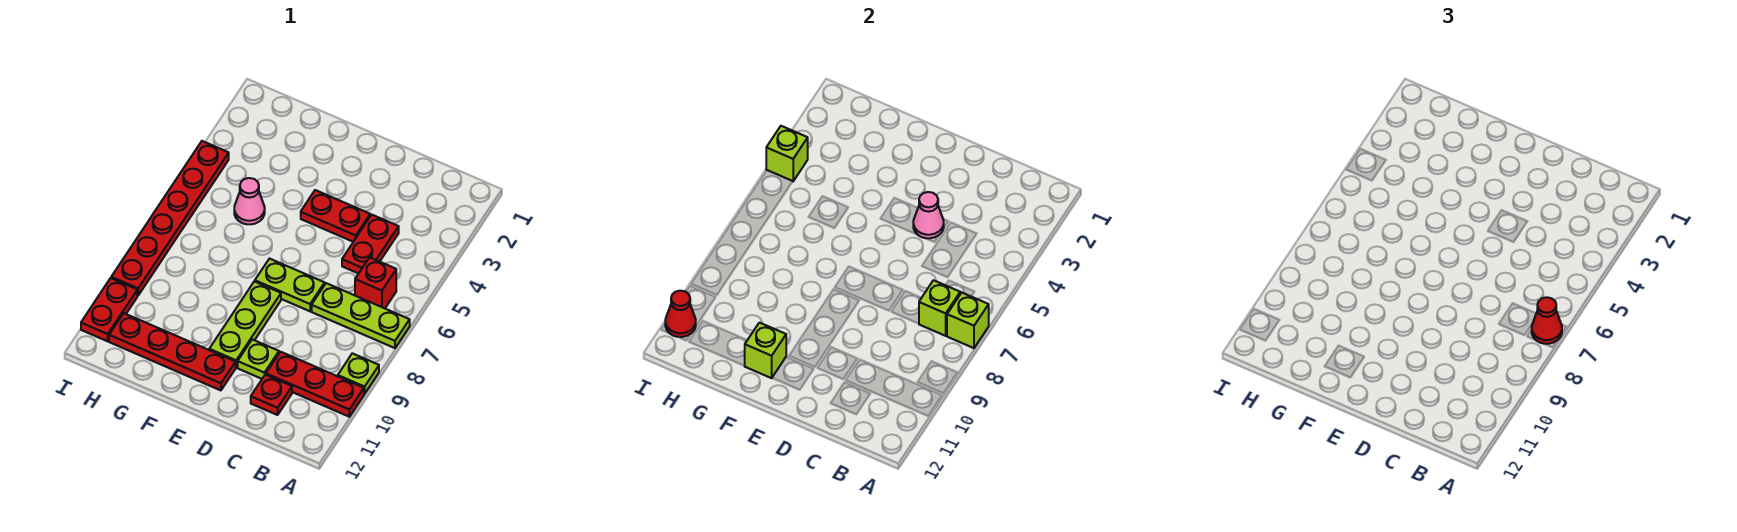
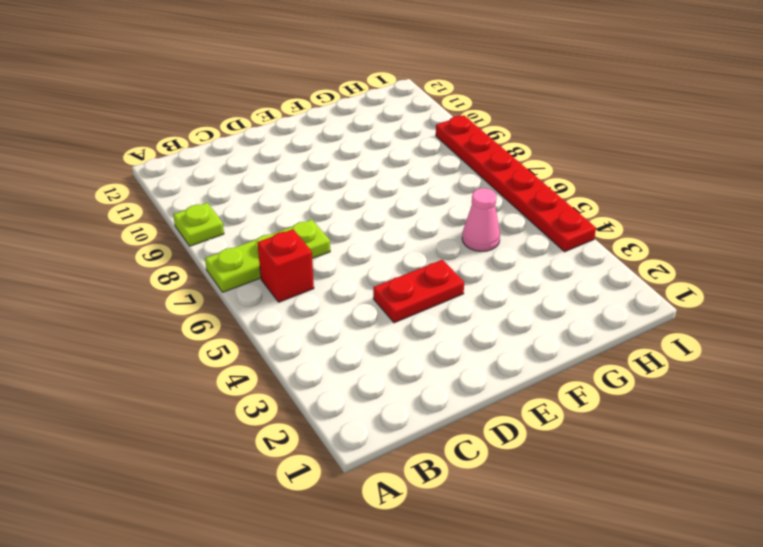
none -> red plate A10:C10 level 1
none -> red plate C4:C5 level 1
none -> red plate C11 level 1

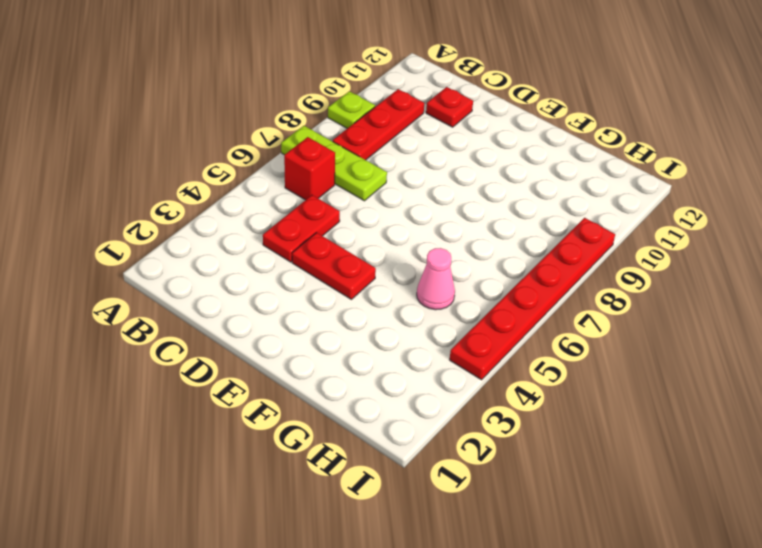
red plate B8:B10 level 1 -> red plate A10:C10 level 1
none -> lime plate D7:E7 level 1
none -> lime plate D10 level 1
none -> lime plate E8:E10 level 1

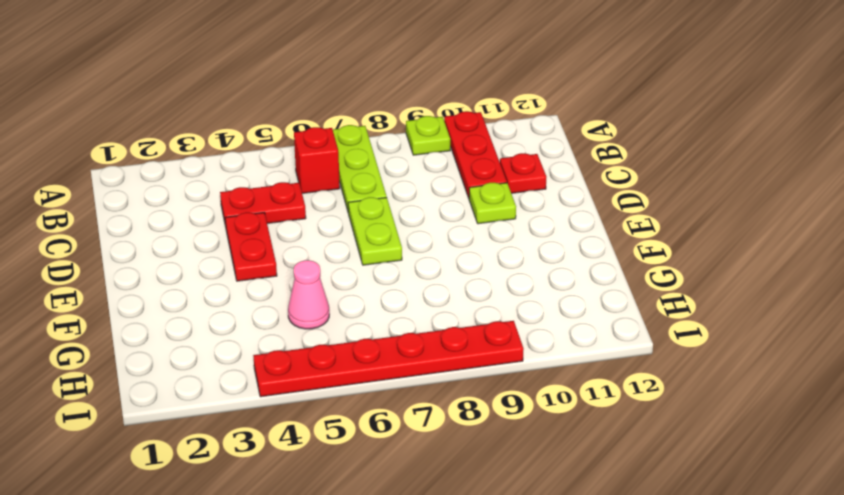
none -> lime plate E8:E10 level 1
none -> red plate E11:H11 level 1
none -> red plate I10:I11 level 1

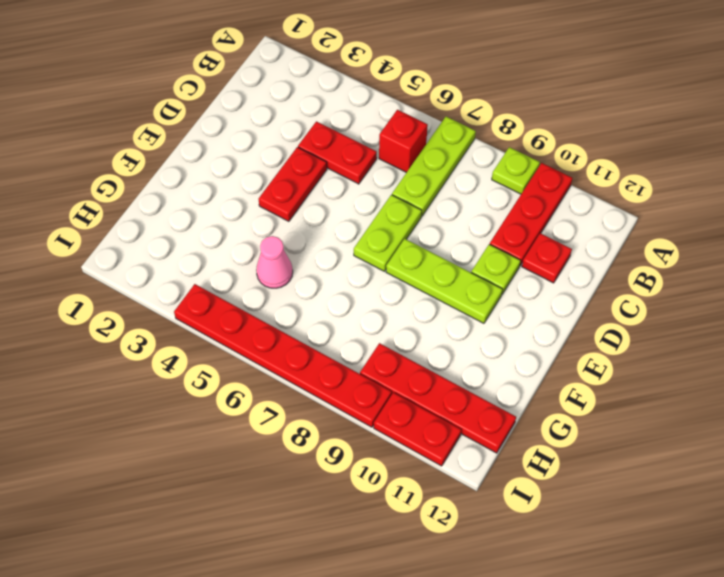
red plate H9:H12 level 1 -> red plate E11:H11 level 1
none -> lime brick A7 level 2
none -> lime brick B7 level 2
none -> pink cone D4 level 2

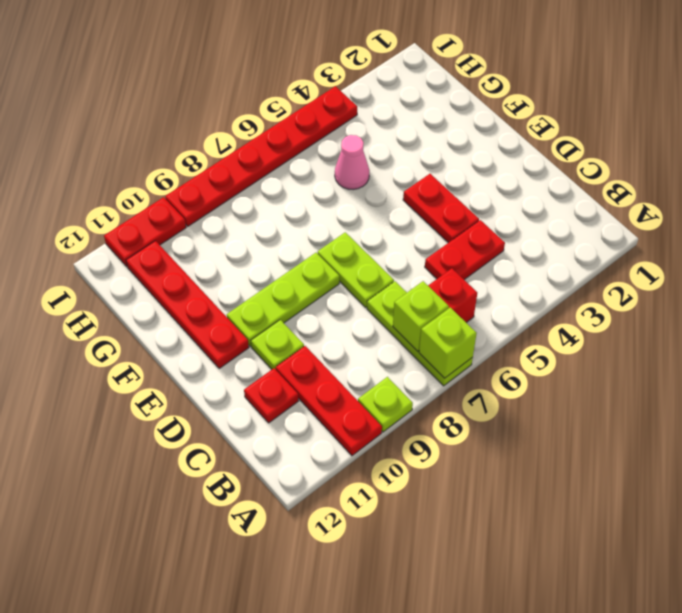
none -> pink cone D4 level 2
none -> lime brick F11 level 2
none -> lime brick I4 level 2

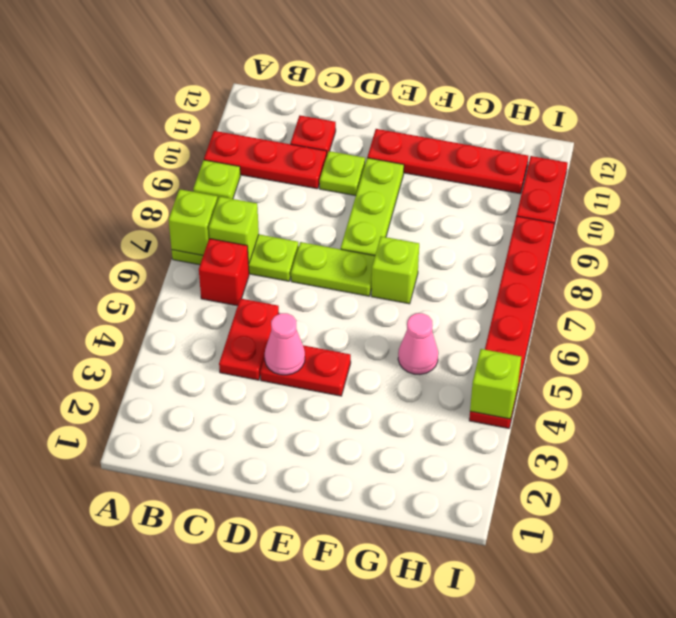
lime brick F7 level 1 -> lime brick F11 level 2
none -> red cone I11 level 2
none -> red cone A7 level 3

